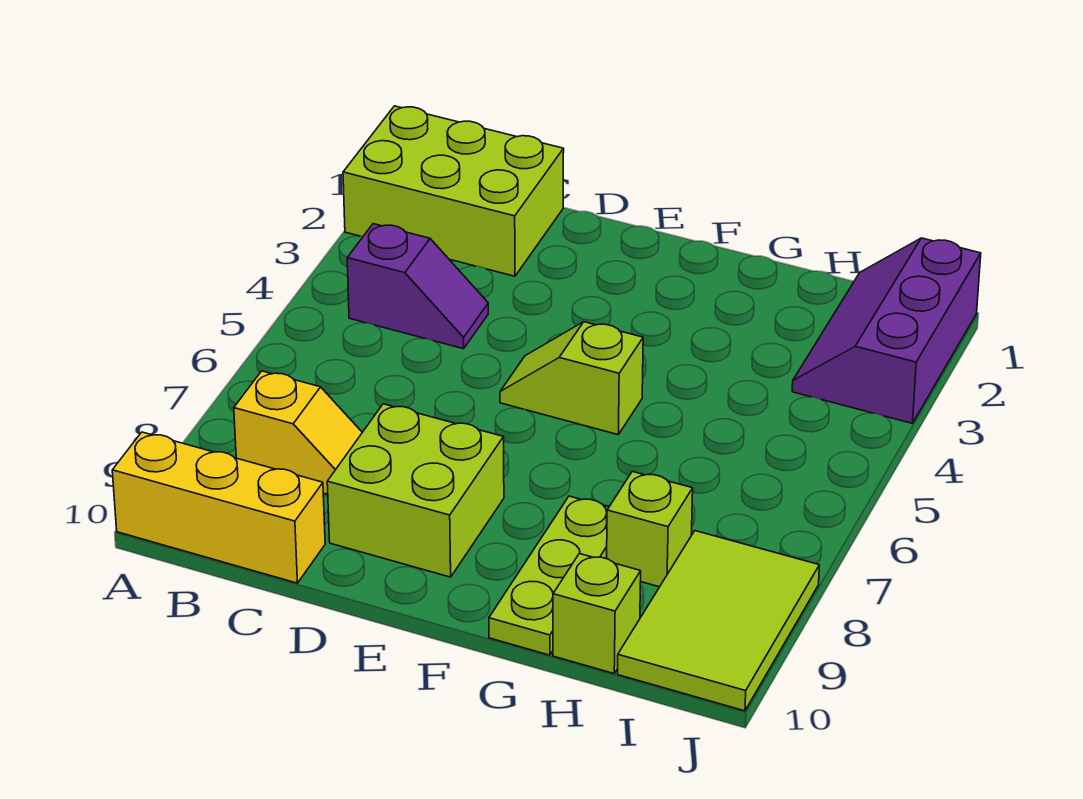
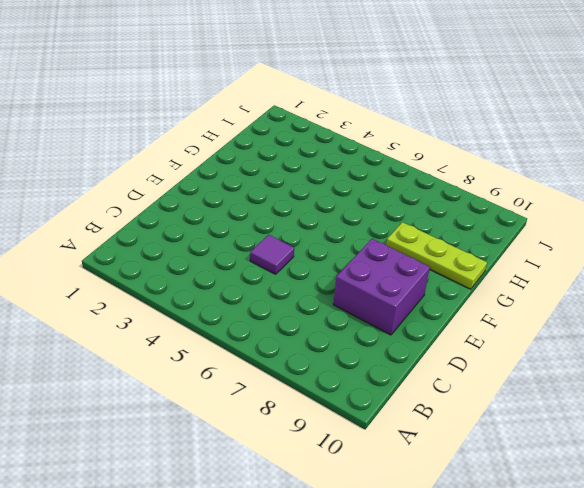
purple tile D5 level 1 -> none
purple brick D8:E9 level 1 -> lime brick D8:E9 level 1
none -> lime brick A1:C2 level 1
none -> yellow brick A10:C10 level 1

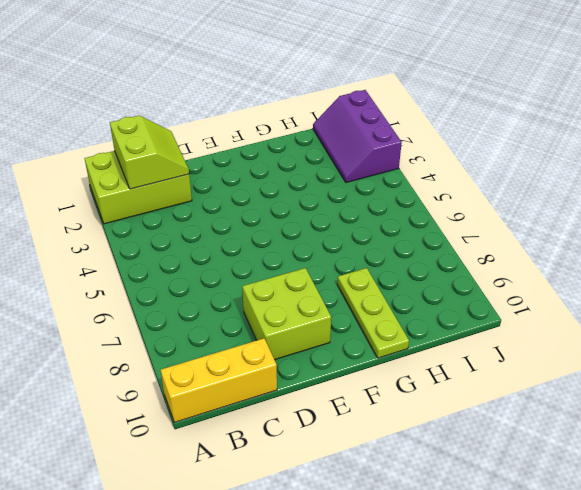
lime slope B1:C2 level 2 top B -> none
none -> purple slope B4:C4 level 1 top B
none -> yellow slope B8:C8 level 1 top B

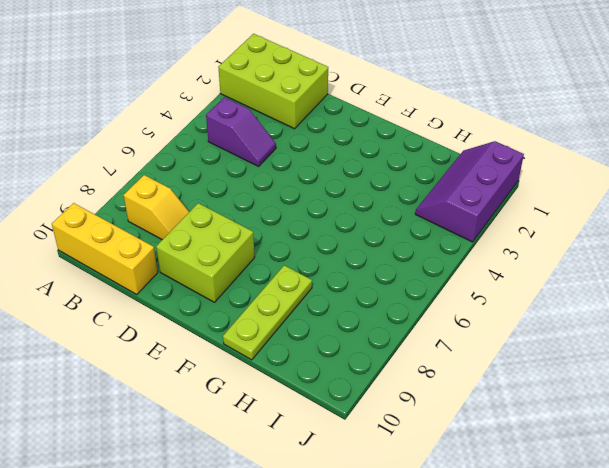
none -> lime slope E5:F5 level 1 top F
none -> lime brick H8 level 1

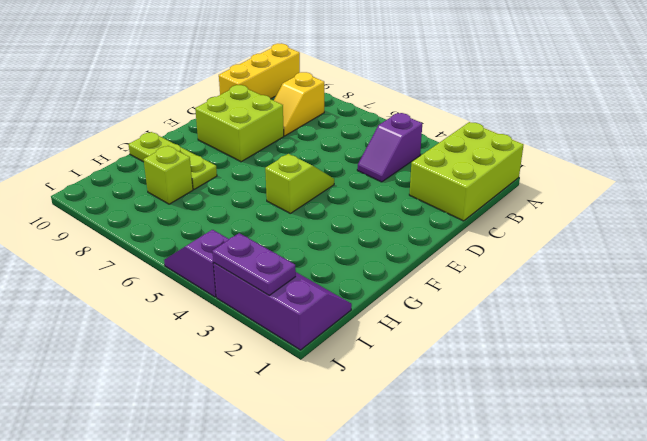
purple plate J2:J3 level 2 -> none
purple slope J4:J5 level 1 top 4 -> none
none -> lime brick H10 level 1
none -> lime tile I8:J10 level 1

